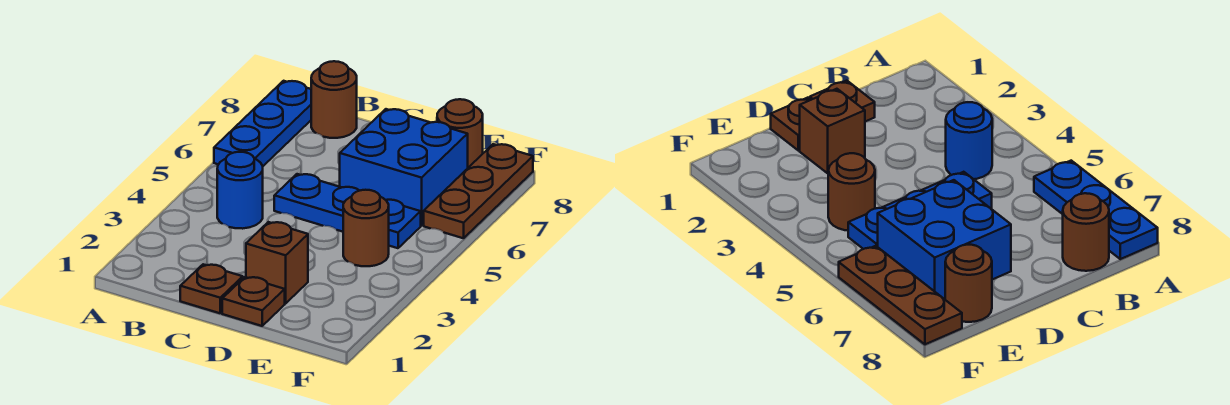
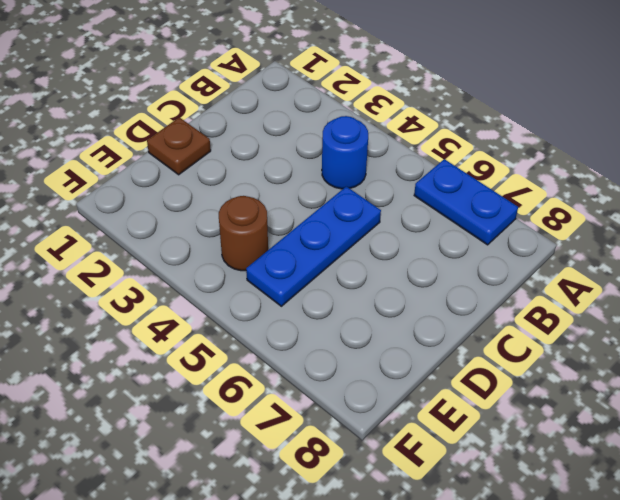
blue plate A6:A7 level 1 -> blue plate A6:A8 level 1
none -> brown round brick B8 level 1
none -> brown plate C1 level 1

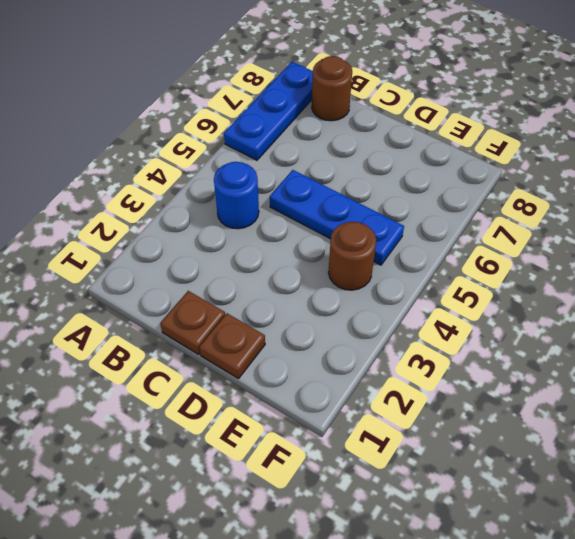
none -> brown brick D2 level 1
none -> blue brick D6:E7 level 1

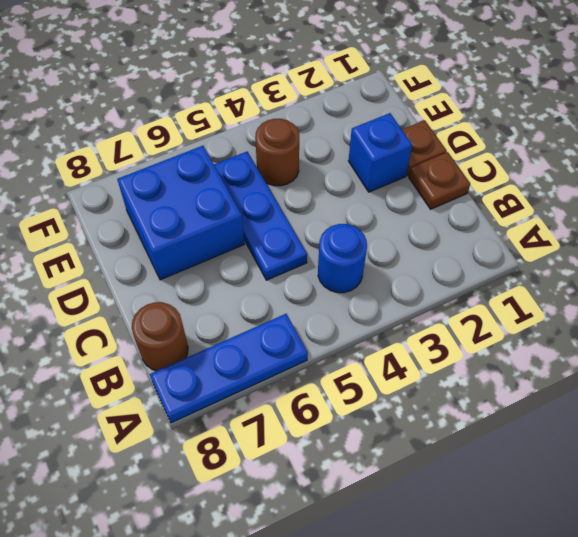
blue brick D2 level 1 -> brown brick D2 level 1
none -> brown round brick E8 level 1
none -> brown plate F6:F8 level 1

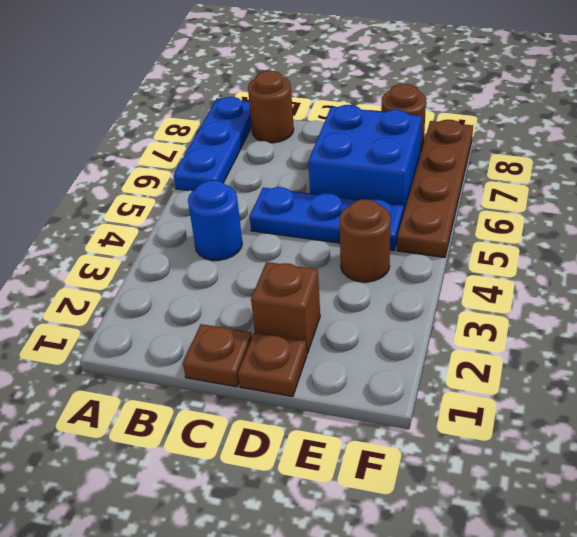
brown plate F5:F8 level 1 -> brown plate F6:F8 level 1

